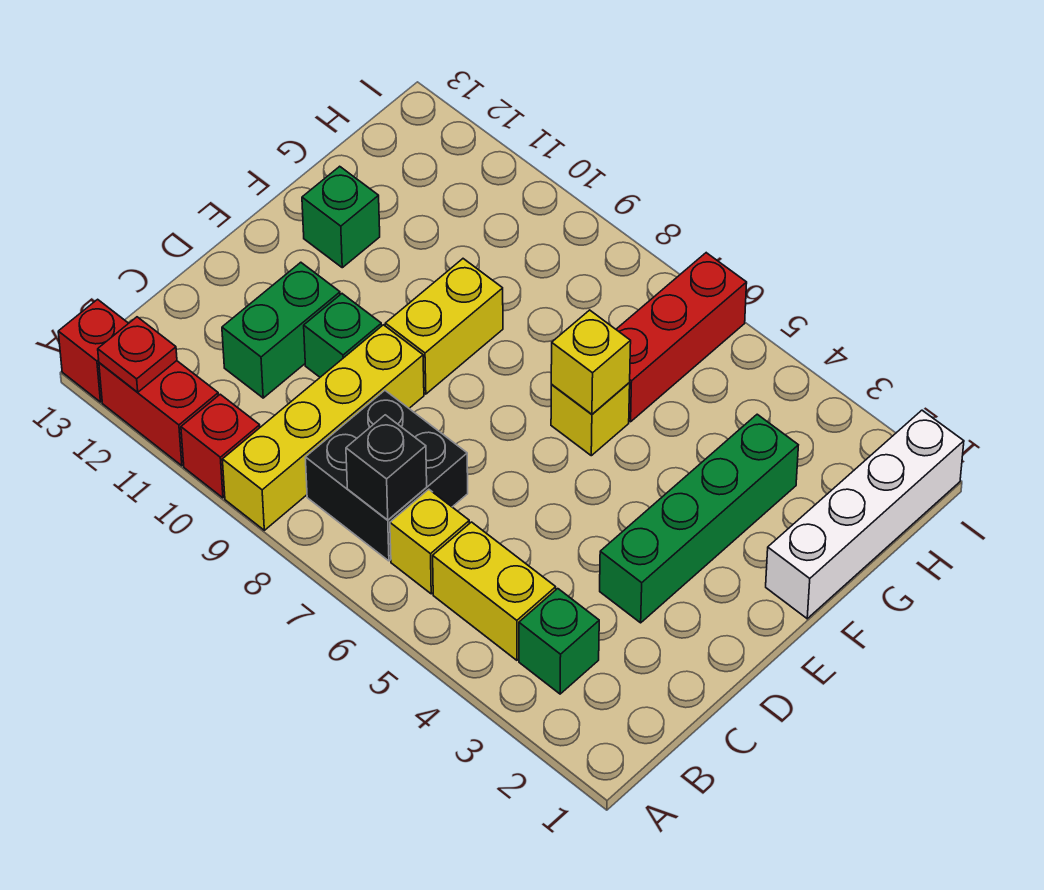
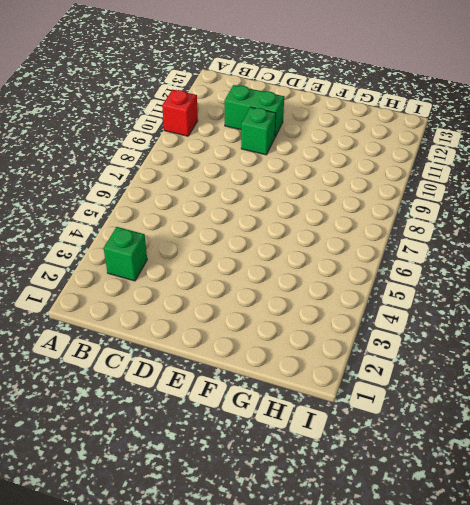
none -> yellow brick A9:D9 level 1
none -> red brick A11:A12 level 1
none -> red brick A13 level 1

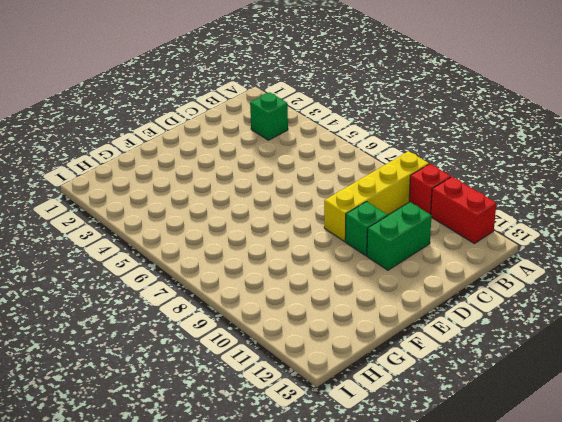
none -> red brick A13 level 1
none -> yellow brick B4:B5 level 1
none -> yellow brick B6 level 1

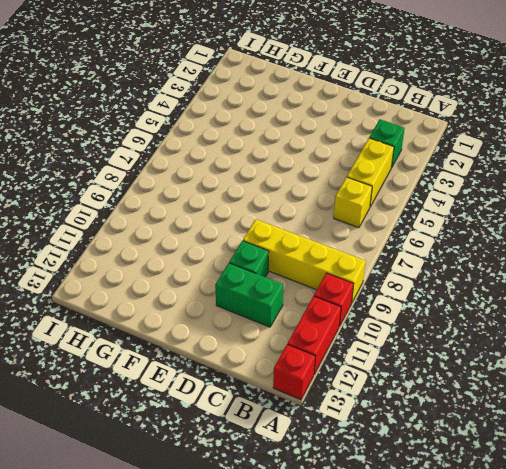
none -> black brick B7:C8 level 1
none -> green brick D3:G3 level 1
none -> yellow brick E9:F9 level 1

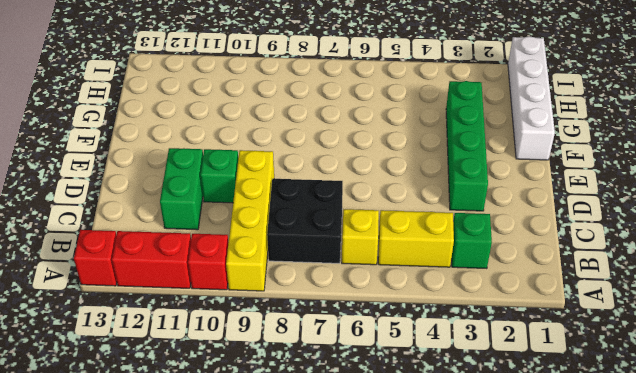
none -> yellow brick E9:F9 level 1
none -> yellow brick F6 level 1
none -> green brick F12 level 1

